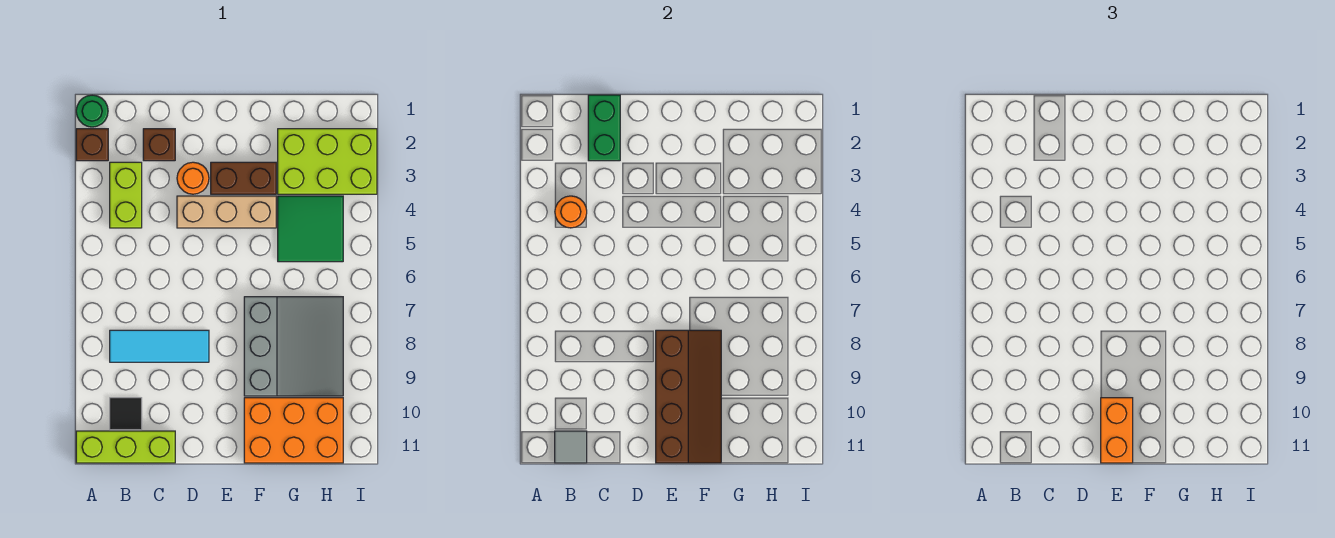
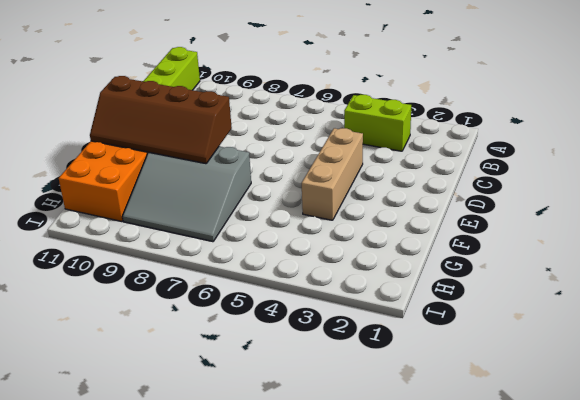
none -> green round brick A1 level 1
none -> brown brick A2 level 1
none -> cyan tile B8:D8 level 1

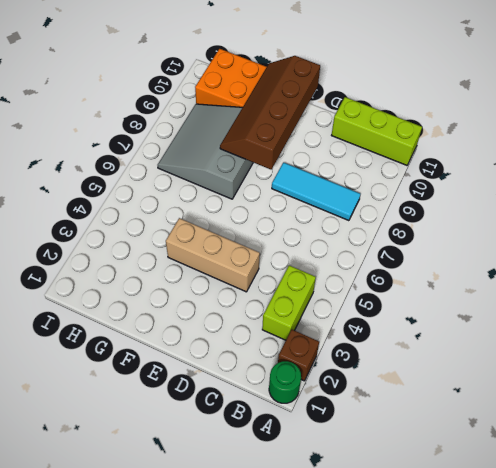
none -> black tile B10 level 1
none -> brown brick C2 level 1
none -> orange round brick D3 level 1

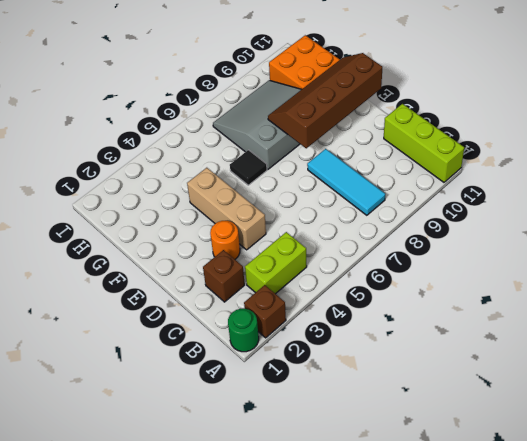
black tile F6 level 1 -> black tile B10 level 1
none -> brown brick E3:F3 level 1
none -> lime brick G2:I3 level 1
none -> green tile G4:H5 level 1

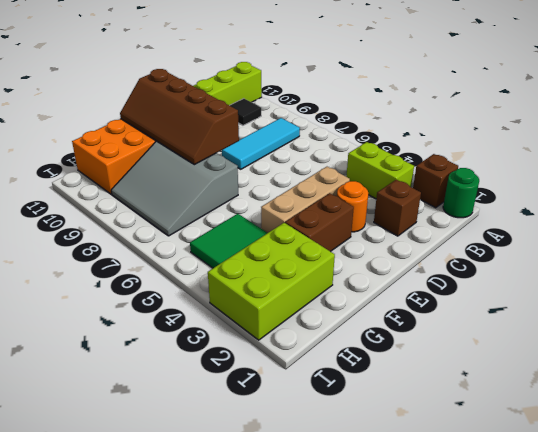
none -> orange round brick B4 level 2
none -> grey tile B11 level 2
none -> green brick C1:C2 level 2

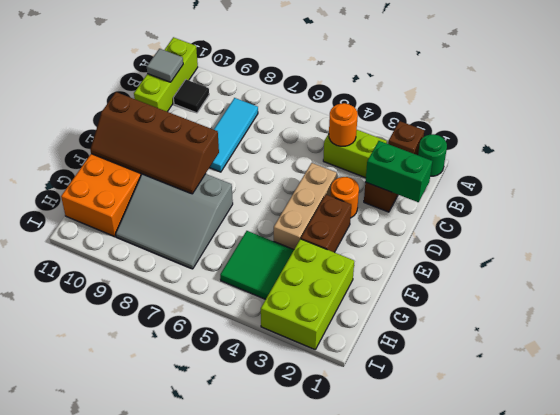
none -> orange brick E10:E11 level 3

